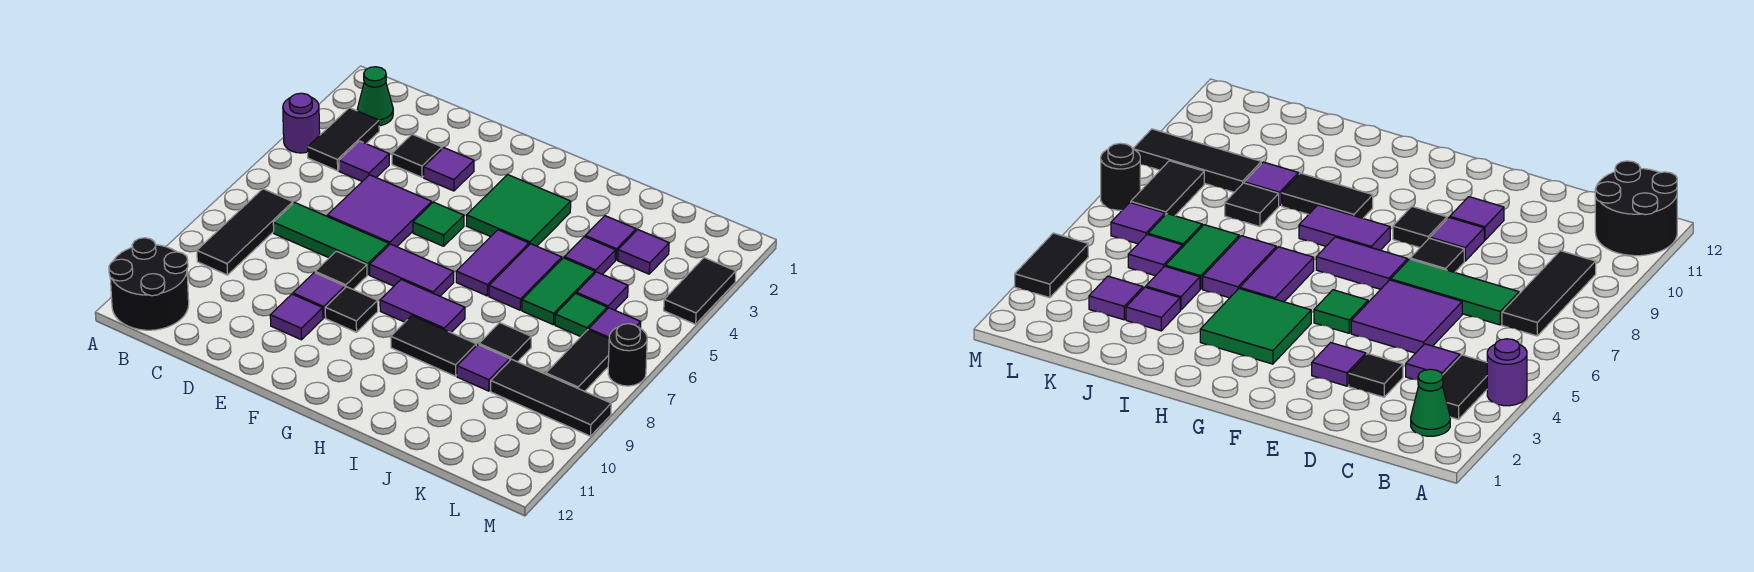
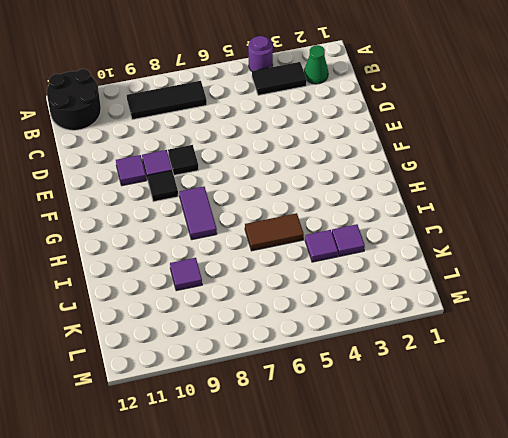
brown tile I5:I6 level 1 -> purple tile I5:I6 level 1
none -> purple tile C4 level 1
none -> green tile C7:E7 level 1
none -> black tile D3 level 1
none -> purple tile D5:E6 level 1

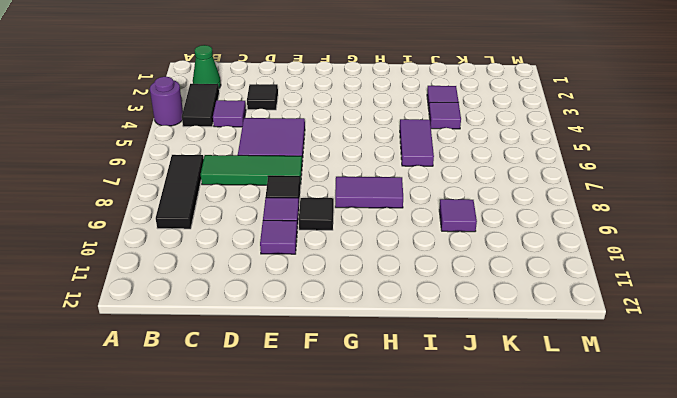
none -> black round brick A11:B12 level 1
none -> purple tile E3 level 1
none -> green tile F5 level 1
none -> purple tile F7:G7 level 1

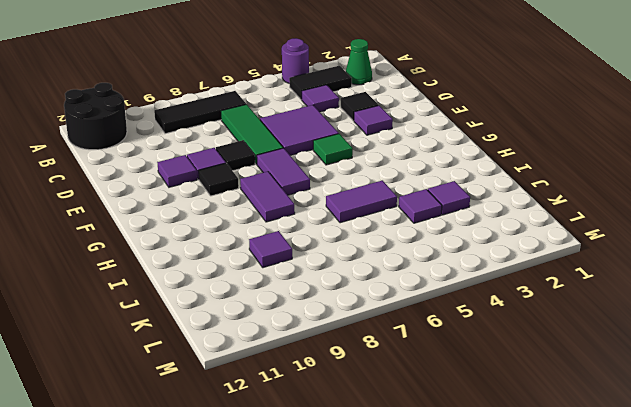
none -> green tile G3:H4 level 1
none -> purple tile H5:H6 level 1
none -> black tile H9:I9 level 1
none -> green tile J5:J6 level 1

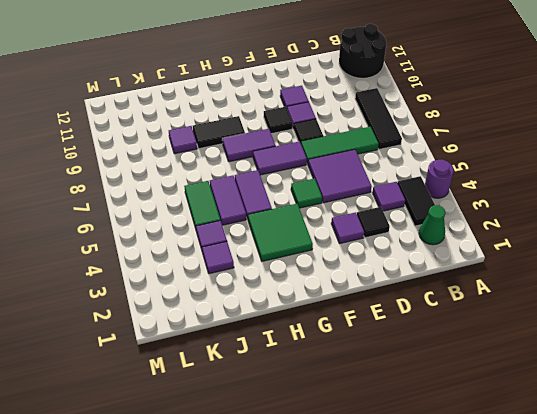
none -> black tile J8 level 1
none -> purple tile K3 level 1
none -> purple tile K5 level 1
none -> green tile K6 level 1

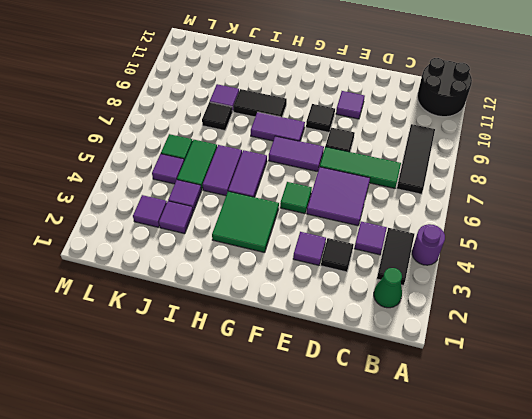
none -> purple tile E9 level 1
none -> black tile K9:M9 level 1
none -> purple tile L6 level 1
none -> black tile L7:L8 level 1

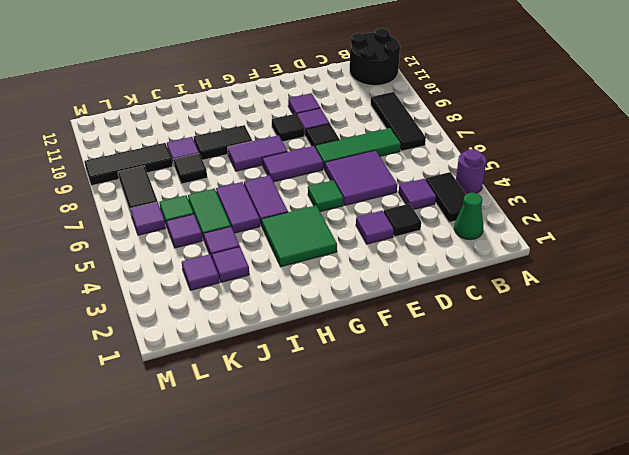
none -> black tile M3:M4 level 1
none -> black round brick M7 level 1

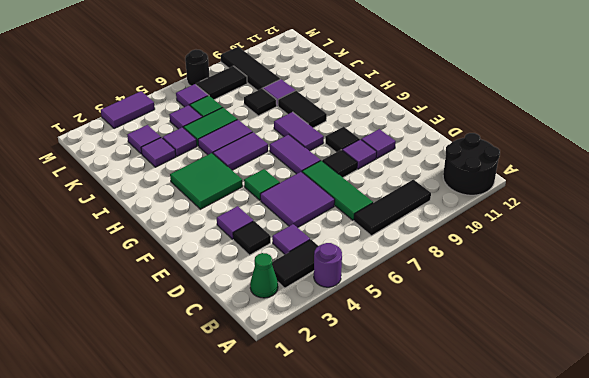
purple tile M3:M4 level 1 -> black tile M3:M4 level 1

